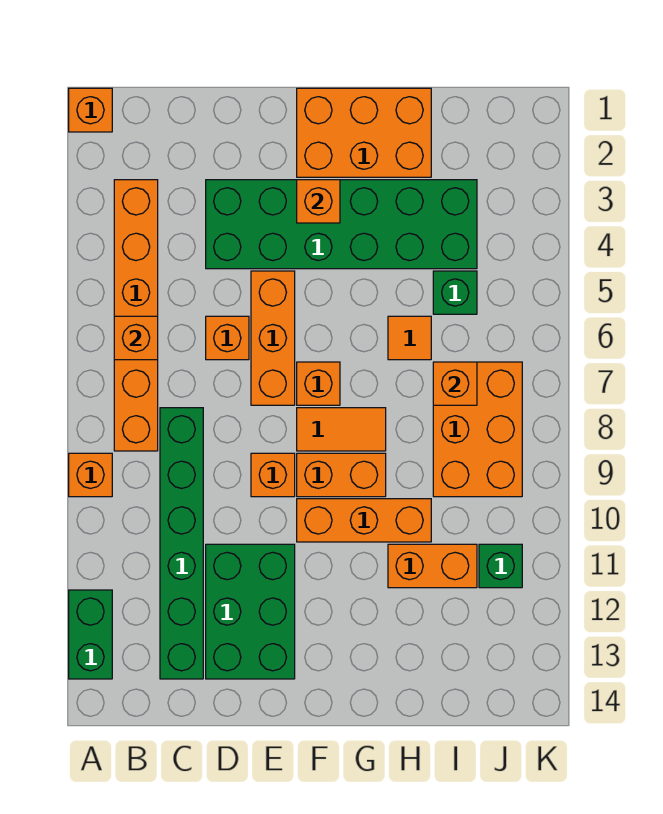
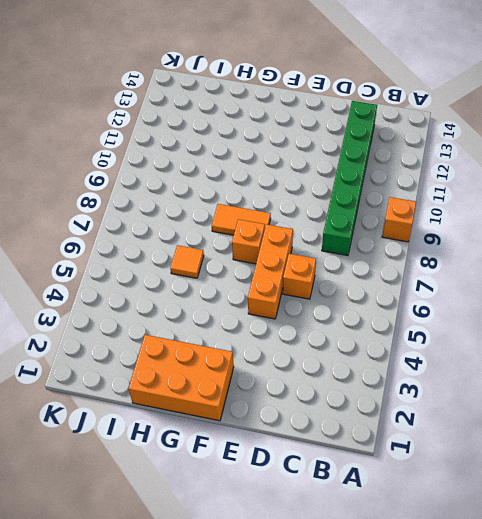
none -> orange brick A1 level 1
none -> green brick A12:A13 level 1
none -> orange brick B3:B8 level 1

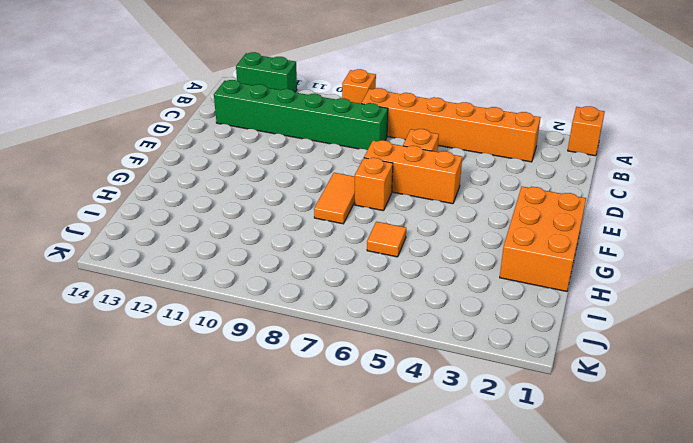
none -> green brick D3:I4 level 1
none -> green brick D11:E13 level 1
none -> orange brick E9 level 1

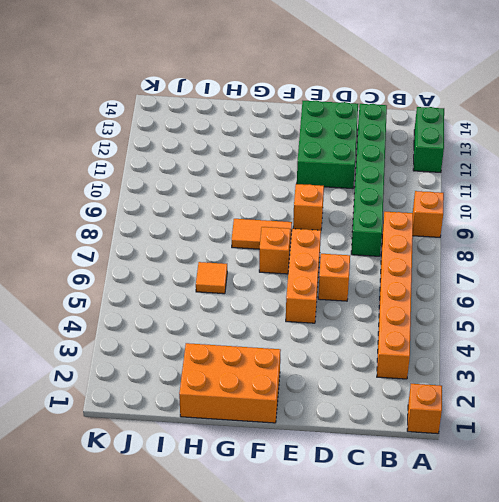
none -> green brick D3:I4 level 1
none -> orange brick F9:G9 level 1
none -> orange brick F10:H10 level 1

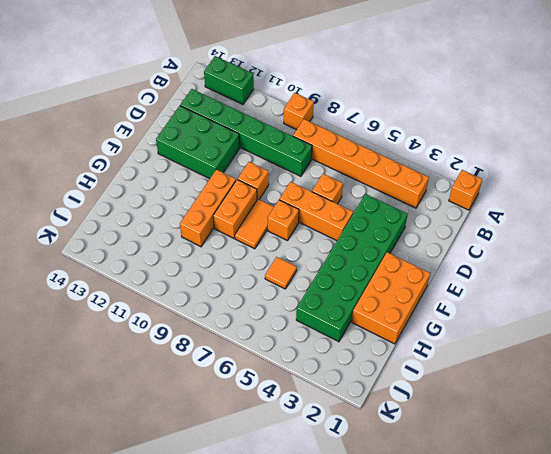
none -> orange brick H11:I11 level 1
none -> green brick I5 level 1
none -> orange brick I7:J9 level 1

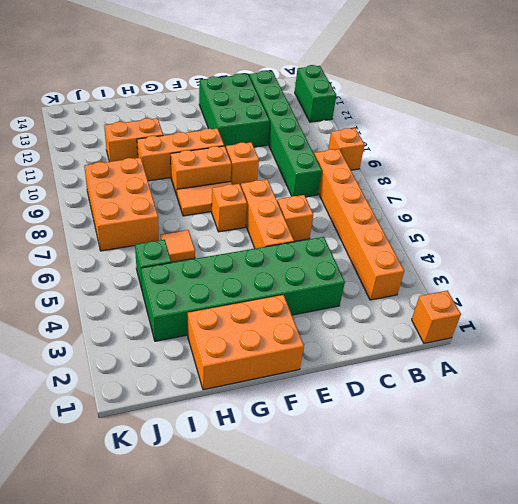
none -> green brick J11 level 1
none -> orange brick B6 level 2
none -> orange brick F3 level 2

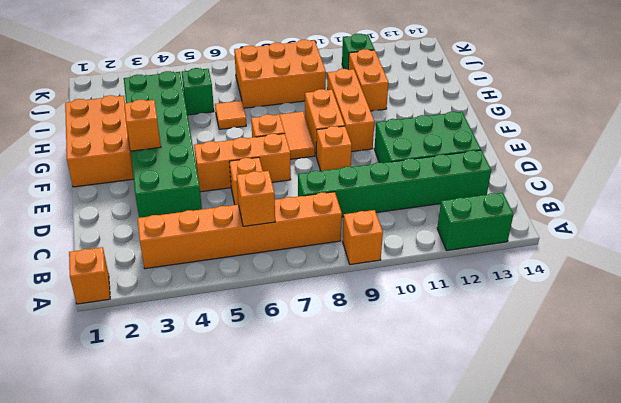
none -> orange brick I7 level 2

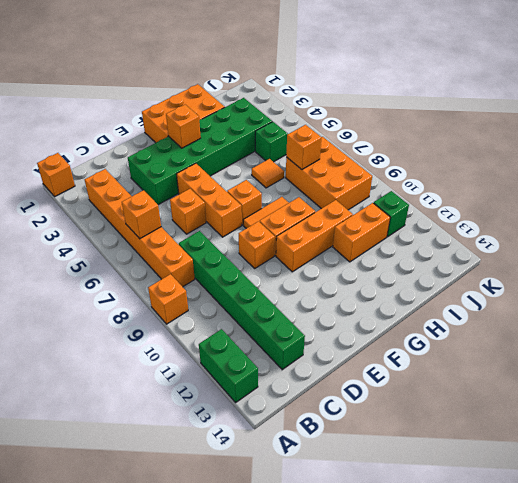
none -> green brick D11:E13 level 1

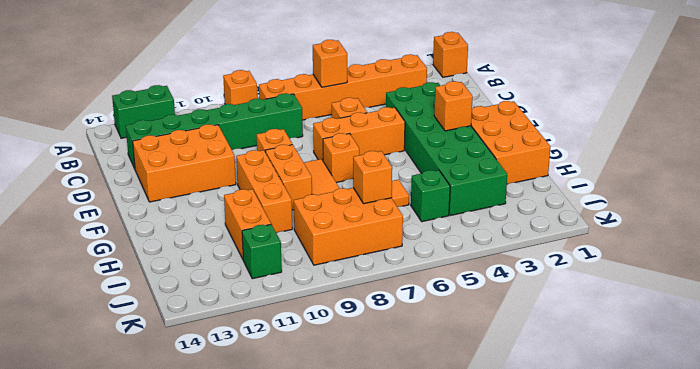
orange brick D11:E13 level 1 -> green brick D11:E13 level 1

